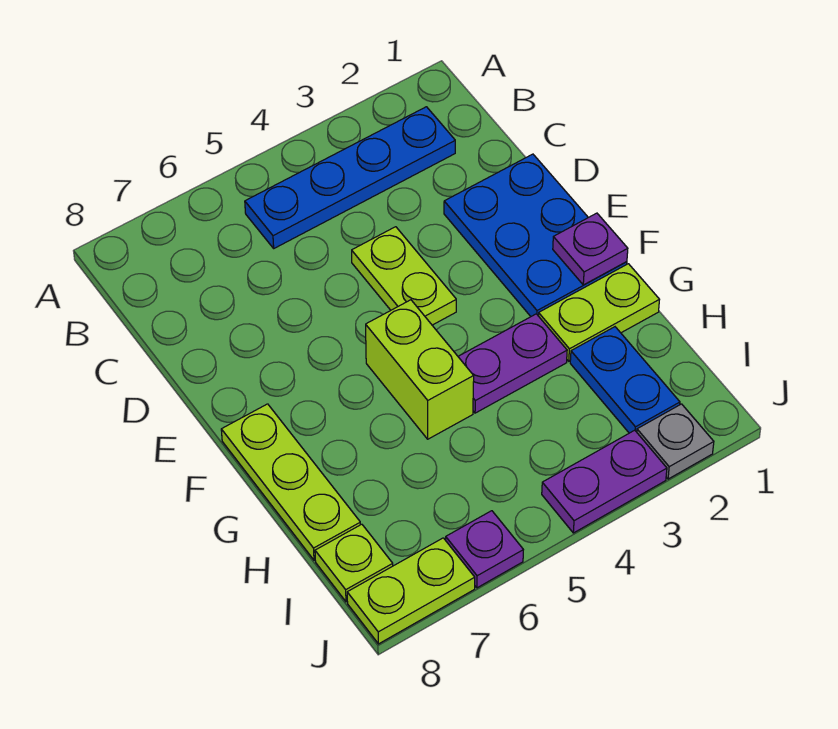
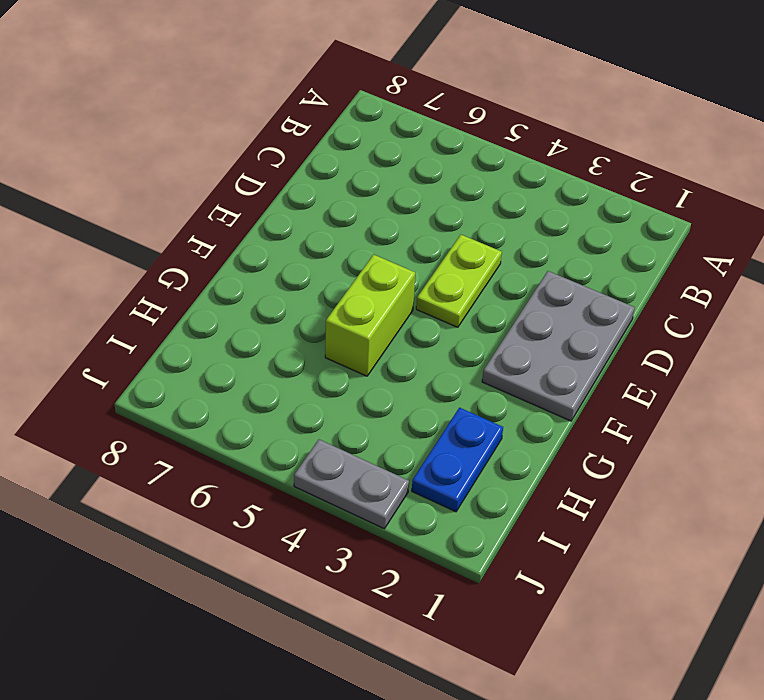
grey plate D1:F2 level 1 -> blue plate D1:F2 level 1
grey plate J3:J4 level 1 -> purple plate J3:J4 level 1
none -> blue plate B2:B5 level 1
none -> lime plate F8:H8 level 1
none -> lime plate G1:G2 level 1

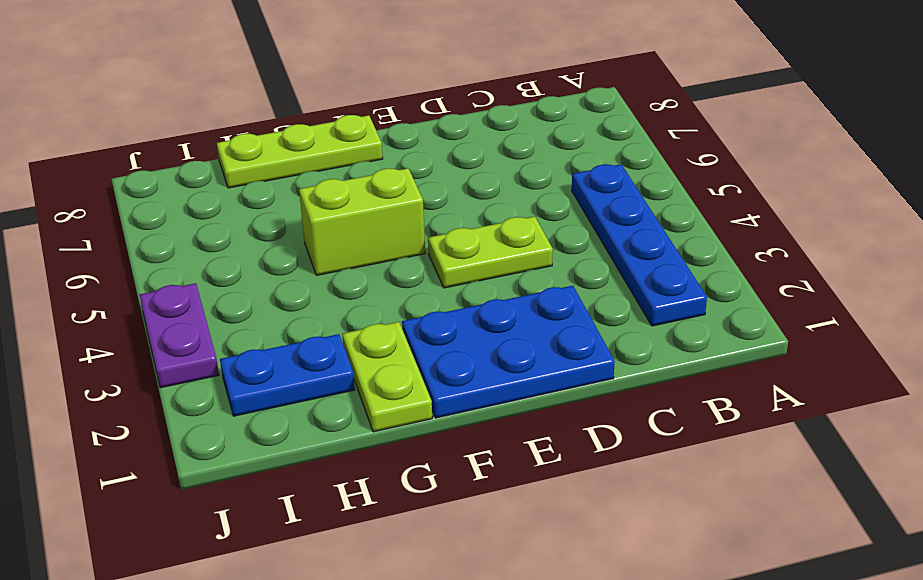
none -> purple plate G3:G4 level 1
none -> lime plate I8 level 1
none -> grey plate J2 level 1

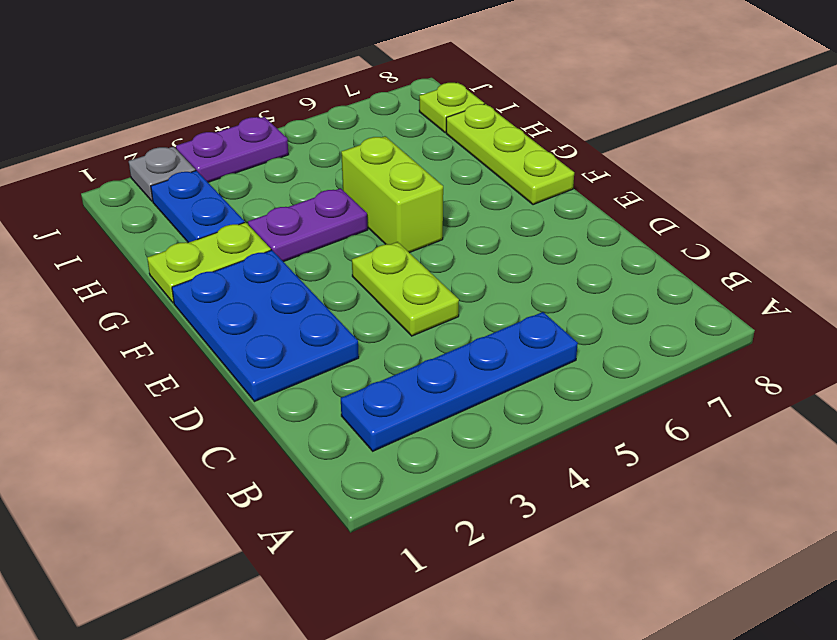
none -> purple plate J6 level 1
none -> lime plate J7:J8 level 1
none -> purple plate F1 level 2

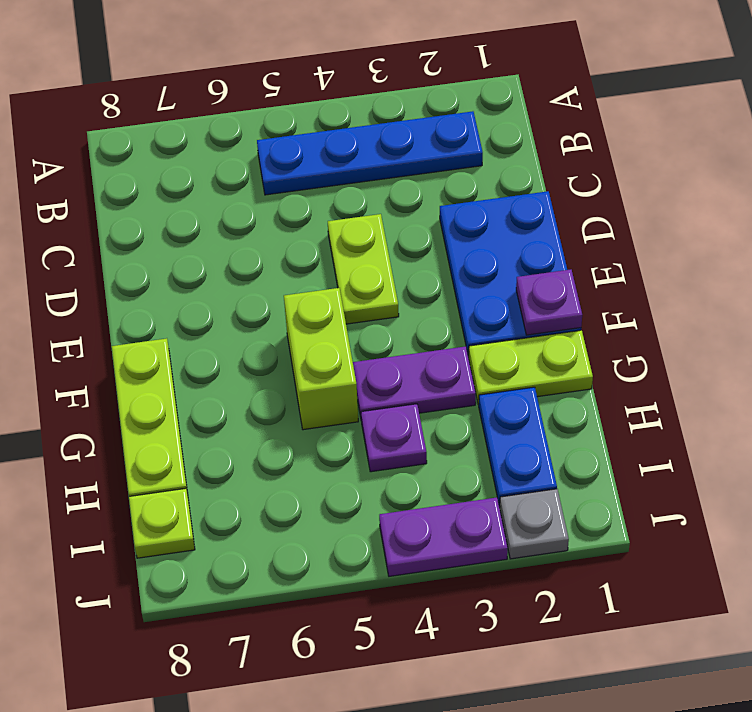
purple plate H4 level 1 -> purple plate J6 level 1
none -> lime plate J7:J8 level 1

